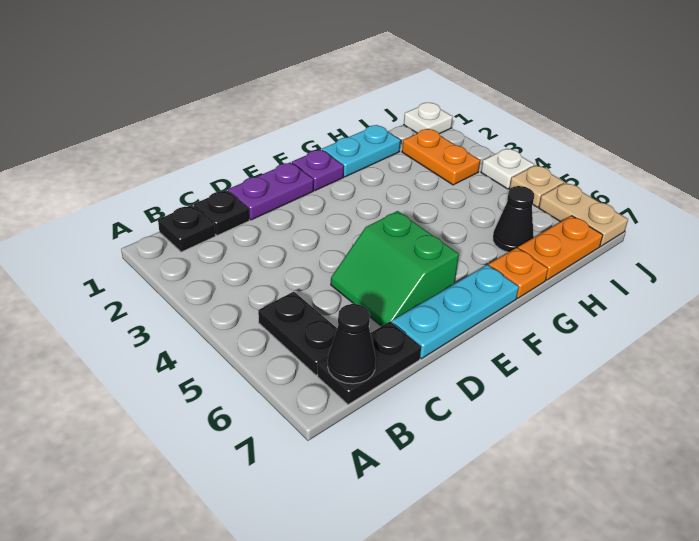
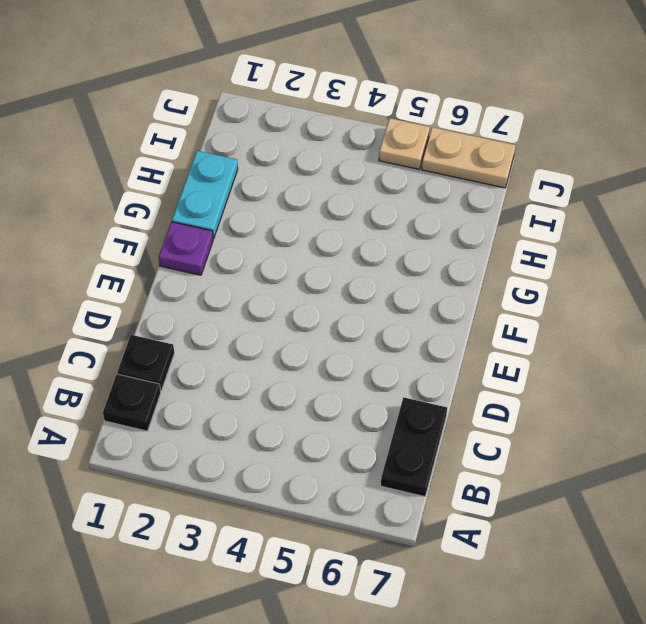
none -> black plate B5:B6 level 1
none -> purple plate D1:E1 level 1
none -> green slope D5:E6 level 1 top E

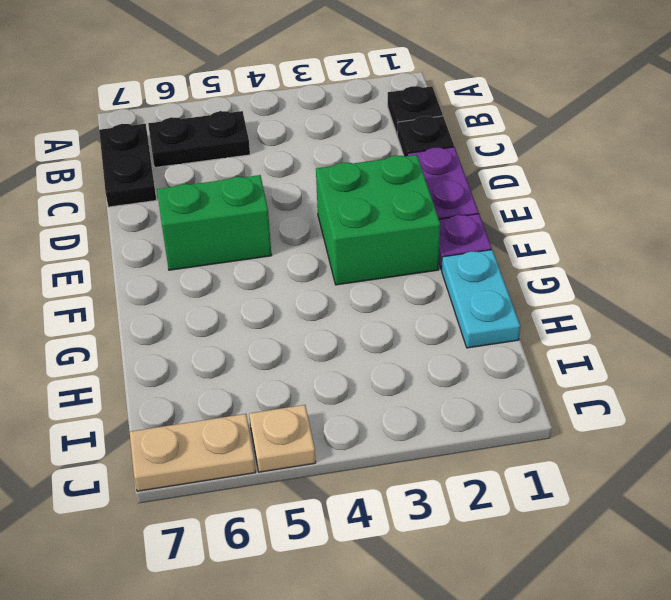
green brick E2:F3 level 1 -> none
none -> cyan plate D7:F7 level 1
none -> orange plate G7 level 1
none -> black cone H6 level 1

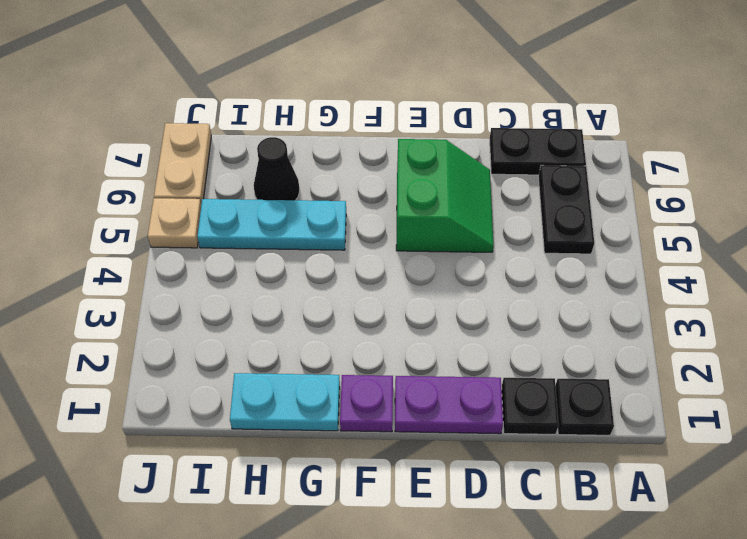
cyan plate G5:I5 level 1 -> cyan plate D7:F7 level 1
none -> orange plate G7 level 1
none -> orange plate H7:I7 level 1
none -> orange plate I2:I3 level 1

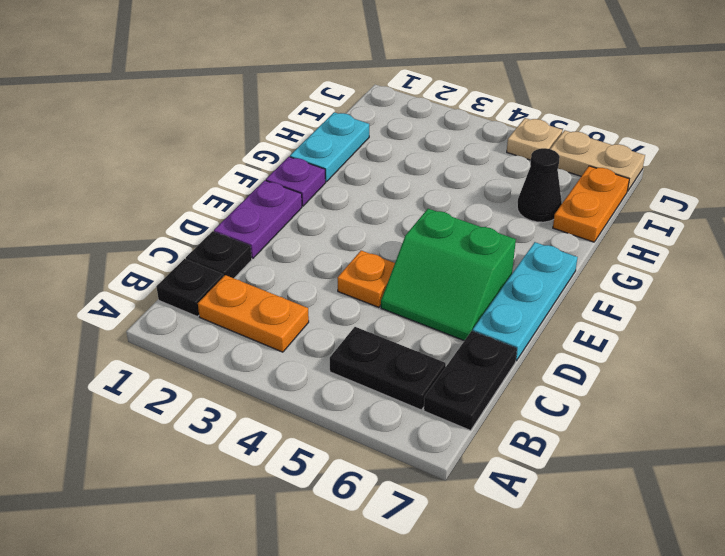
orange plate B2:B3 level 1 -> orange plate I2:I3 level 1
orange plate D4 level 1 -> orange plate G7 level 1
none -> white plate J1 level 1
none -> white plate J4 level 1
none -> black cone B7 level 2

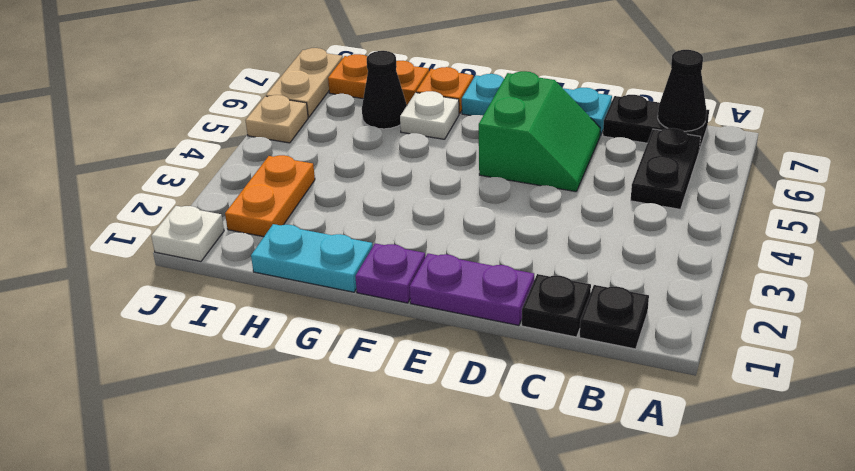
white plate G6 level 1 -> white plate J4 level 1

